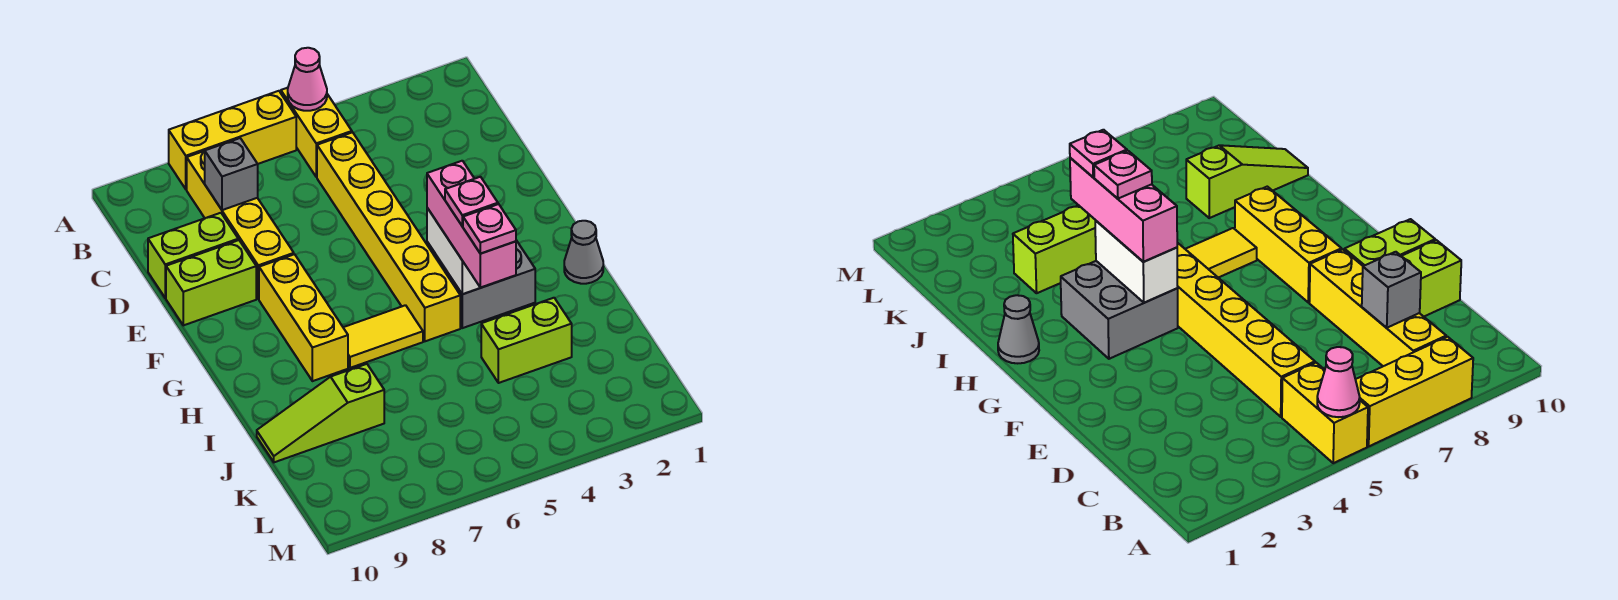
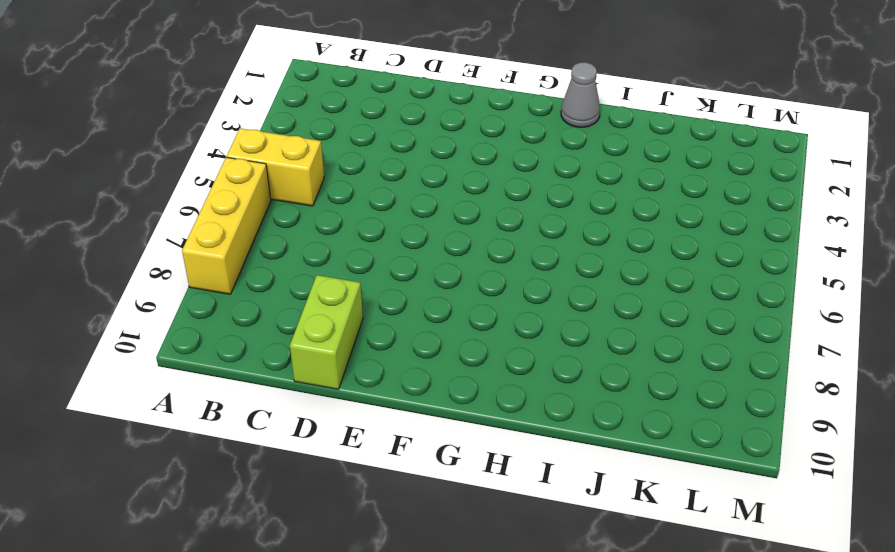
none -> yellow brick B8:E8 level 1
none -> yellow brick C5:H5 level 1
none -> lime brick E9:E10 level 1

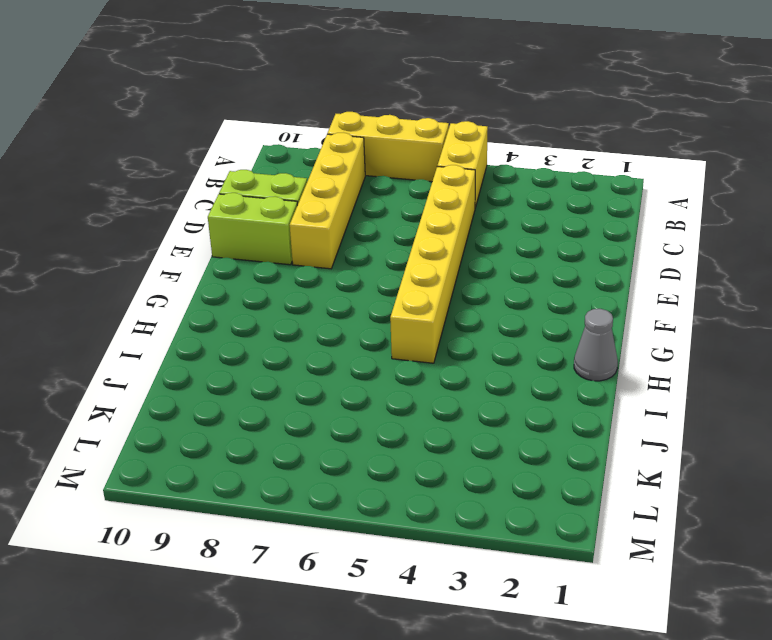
none -> yellow brick F8:H8 level 1
none -> grey brick G3:H4 level 1
none -> yellow tile H6:H7 level 1

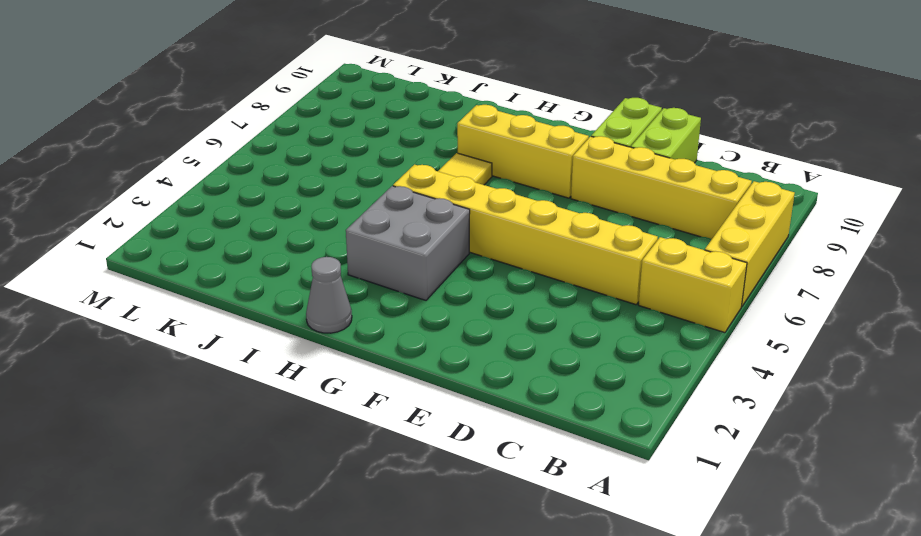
none -> lime brick J3:J4 level 1
none -> lime slope J8:J10 level 1 top 8
none -> pink cone A5 level 2

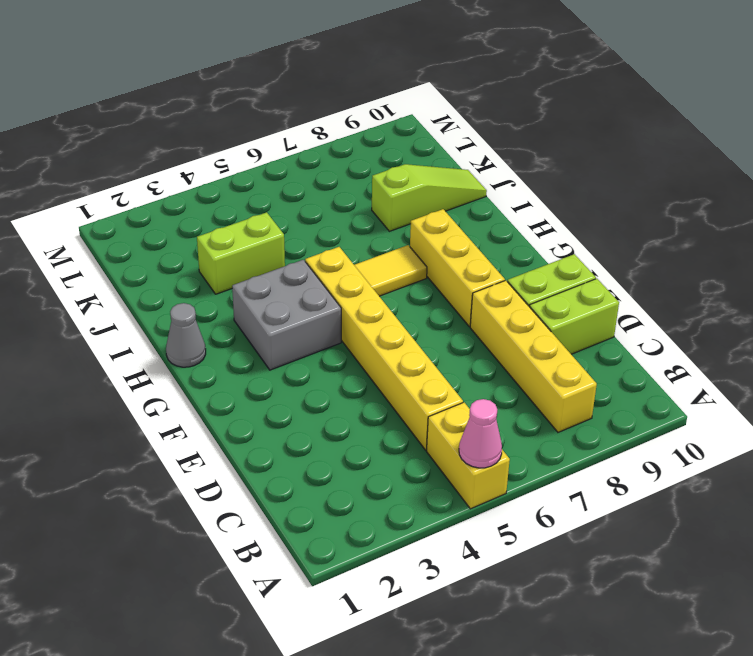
none -> yellow brick A6:A8 level 1
none -> grey brick C8 level 2
none -> white brick G4:H4 level 2

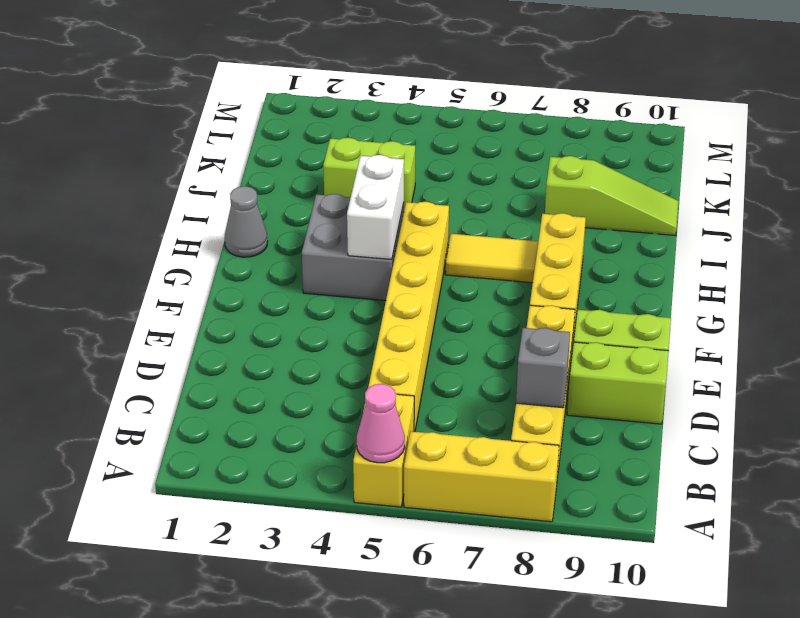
none -> pink brick G4:I4 level 3
none -> pink plate H4 level 4
none -> pink plate I4 level 4

